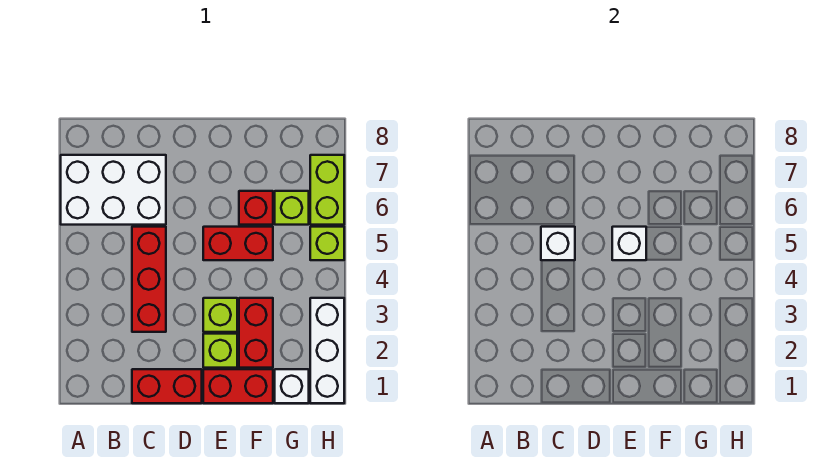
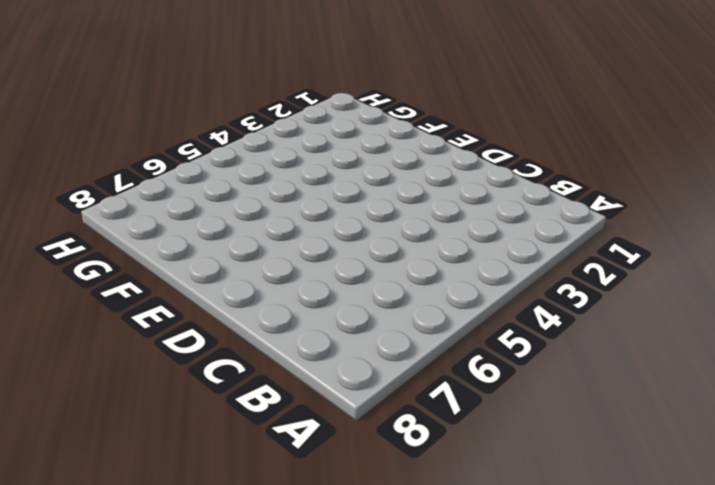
none -> white brick A6:C7 level 1
none -> red brick C1:D1 level 1
none -> red brick C3:C5 level 1

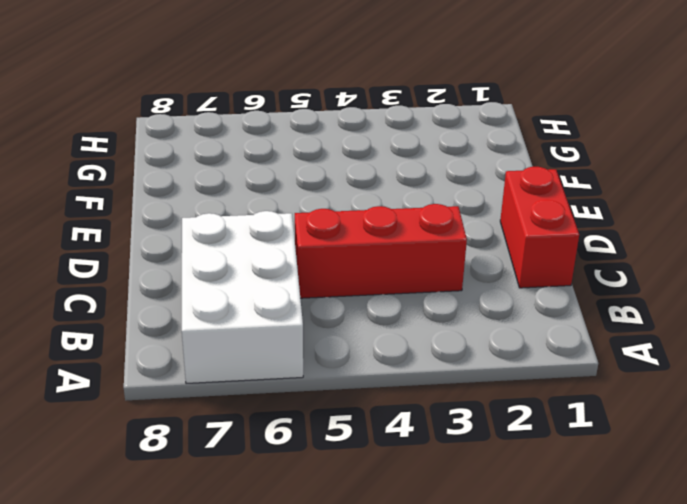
none -> red brick E1:F1 level 1
none -> lime brick E2 level 1
none -> lime brick E3 level 1

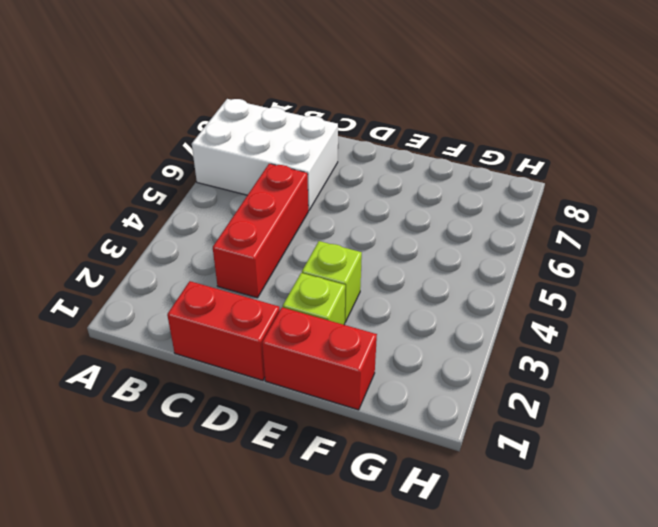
none -> red brick E5:F5 level 1
none -> red brick F2:F3 level 1
none -> red brick F6 level 1

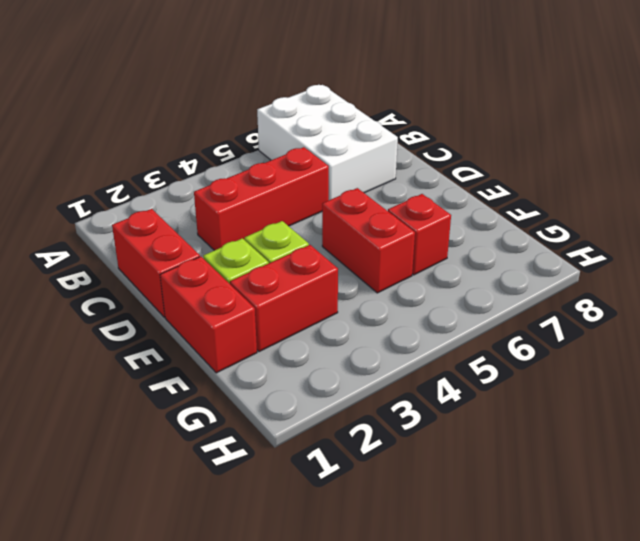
none -> white brick G1 level 1
none -> lime brick G6 level 1
none -> white brick H1:H3 level 1

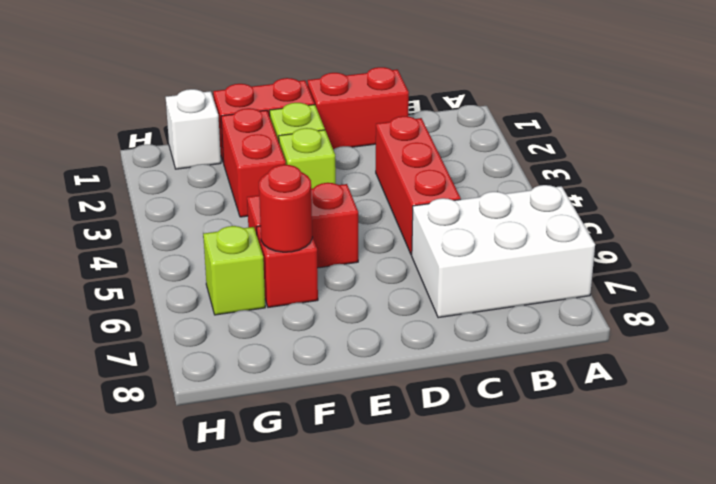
red round brick F6 level 2 -> none
none -> white brick H1:H3 level 1
none -> lime brick H5 level 1
none -> lime brick H6:H7 level 1

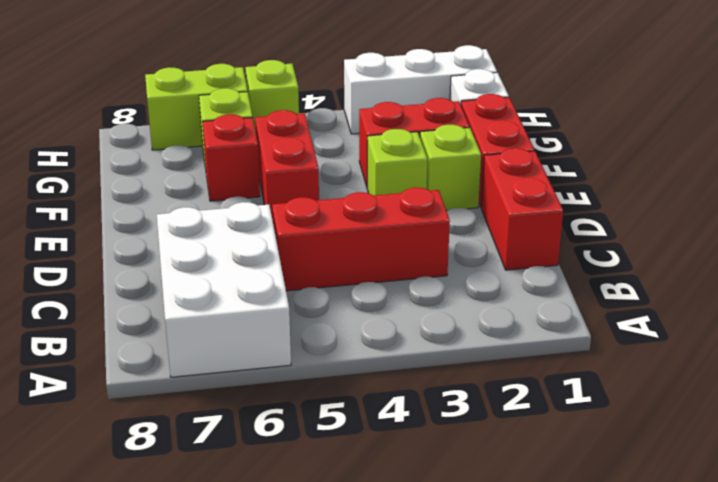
none -> white brick C5 level 2
none -> white brick E5 level 2

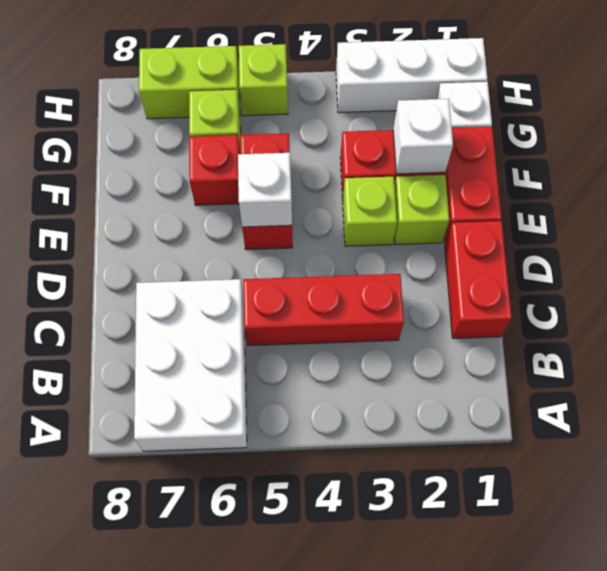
white brick F2 level 2 -> white brick C5 level 2

